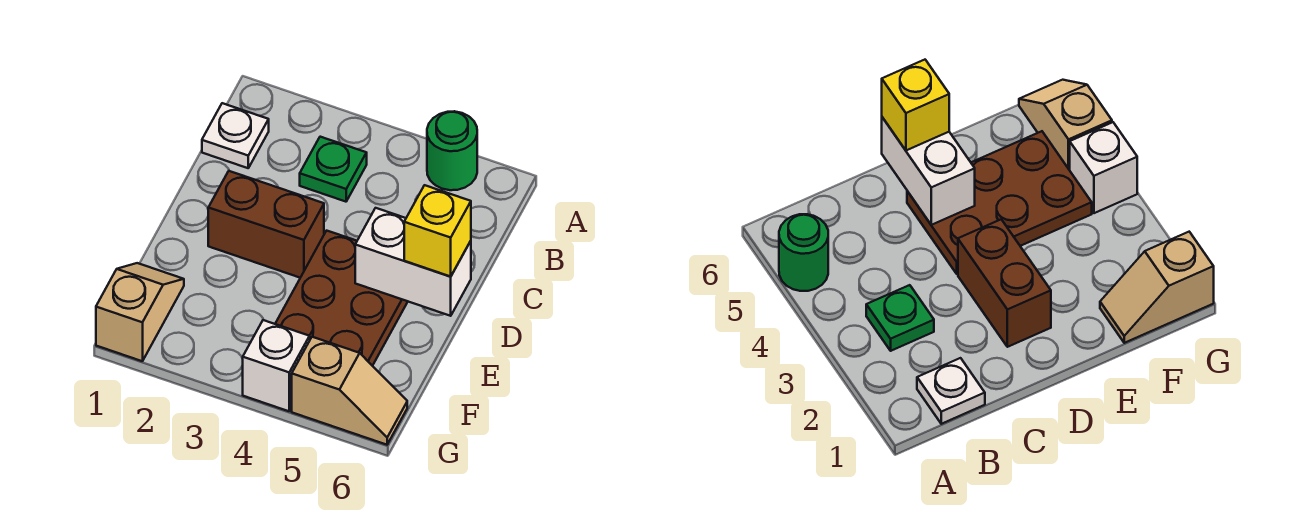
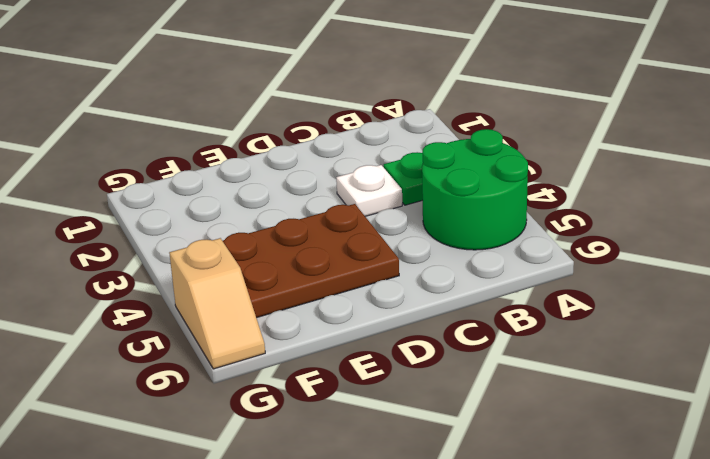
green round brick A4:B5 level 1 -> green round brick A5 level 1
white plate C3 level 1 -> white plate B1 level 1
none -> brown brick D2:D3 level 1
none -> tan slope F1:G1 level 1 top G

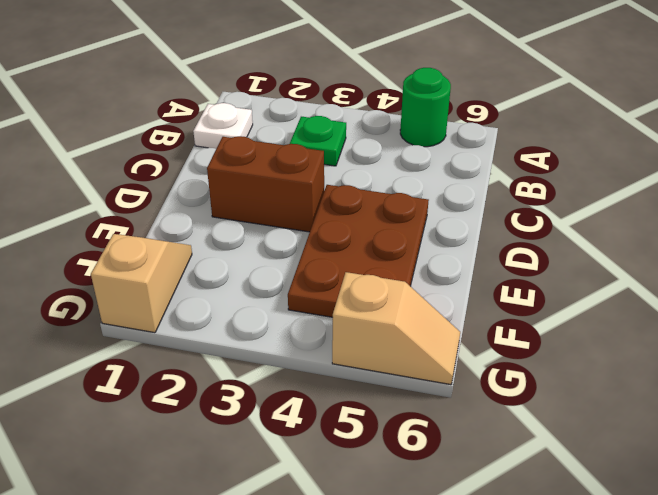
none -> white brick G4 level 1
none -> white brick D5:D6 level 2

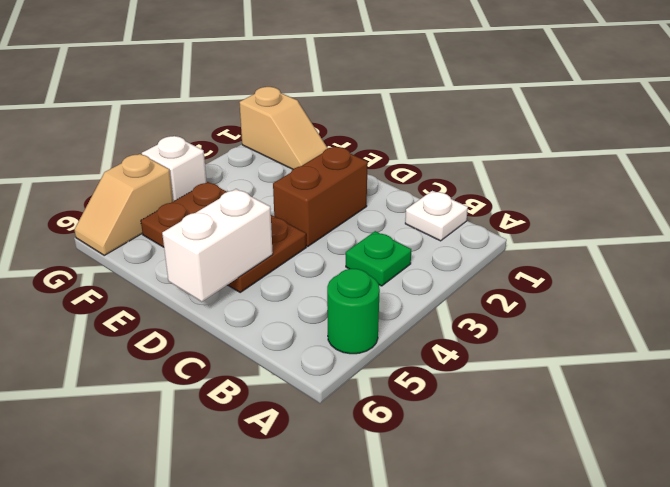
none -> yellow brick D6 level 3

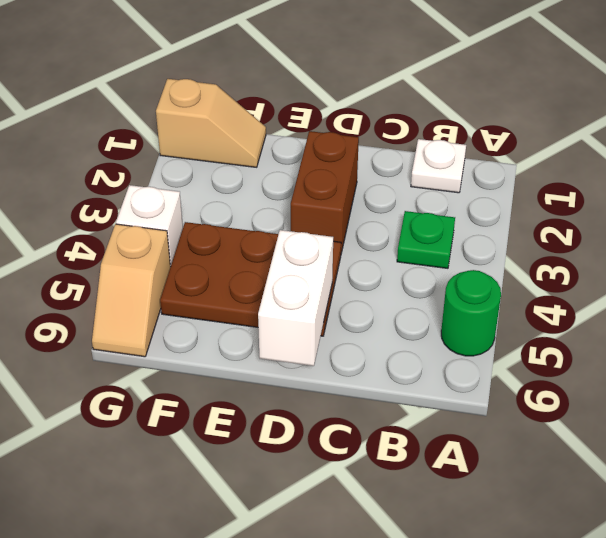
none -> yellow brick D6 level 3

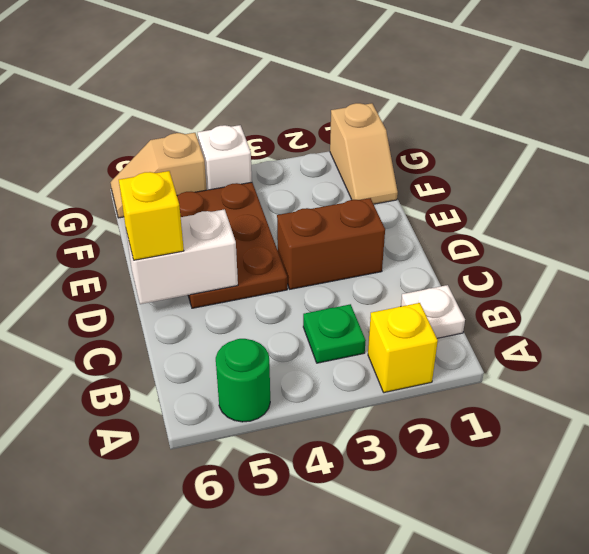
yellow brick A2 level 1 -> none

